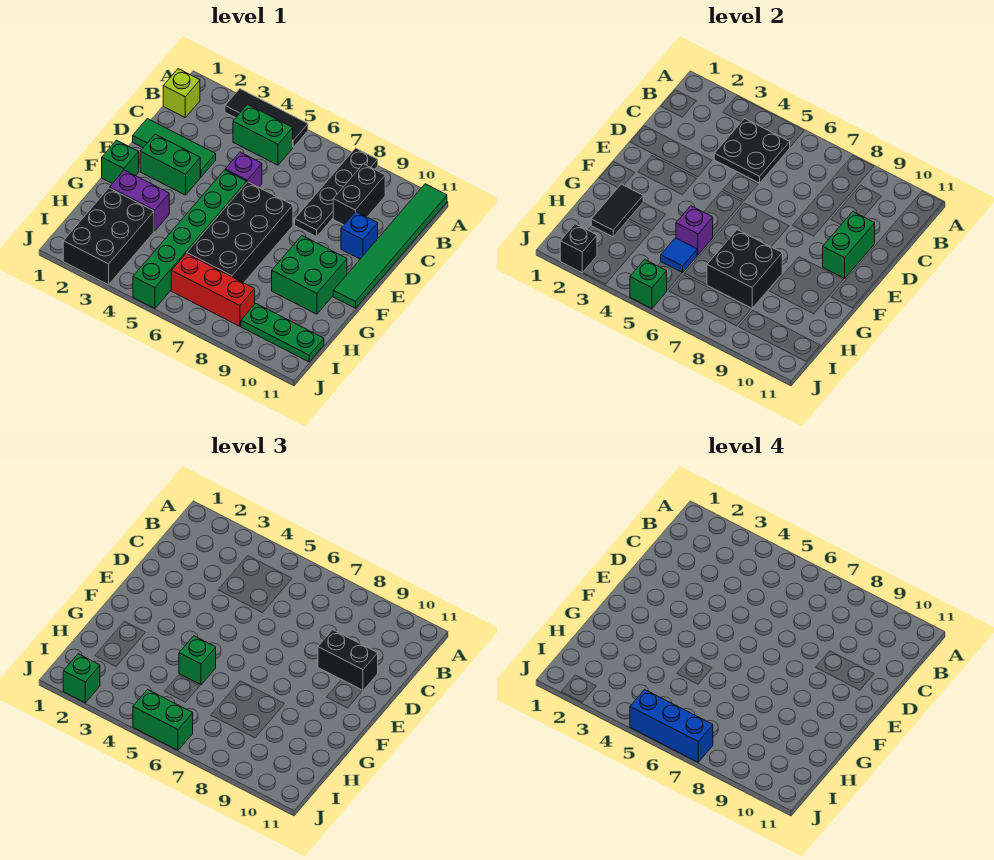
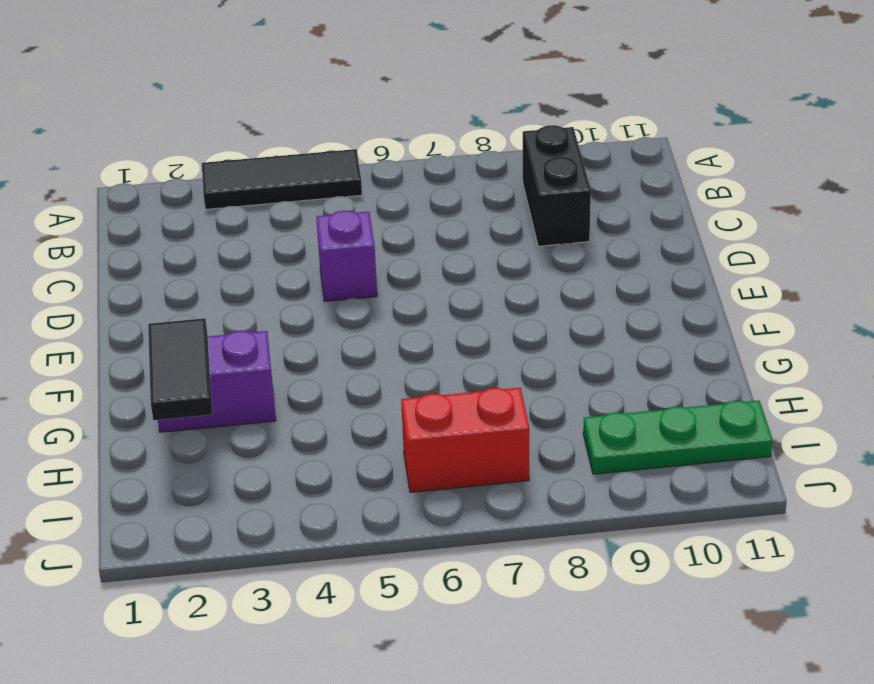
red brick I6:I7 level 1 -> red brick I6:I8 level 1
none -> black plate A8:D8 level 1
none -> green tile A11:F11 level 1
none -> lime brick B1 level 1
none -> green brick B4:B5 level 1

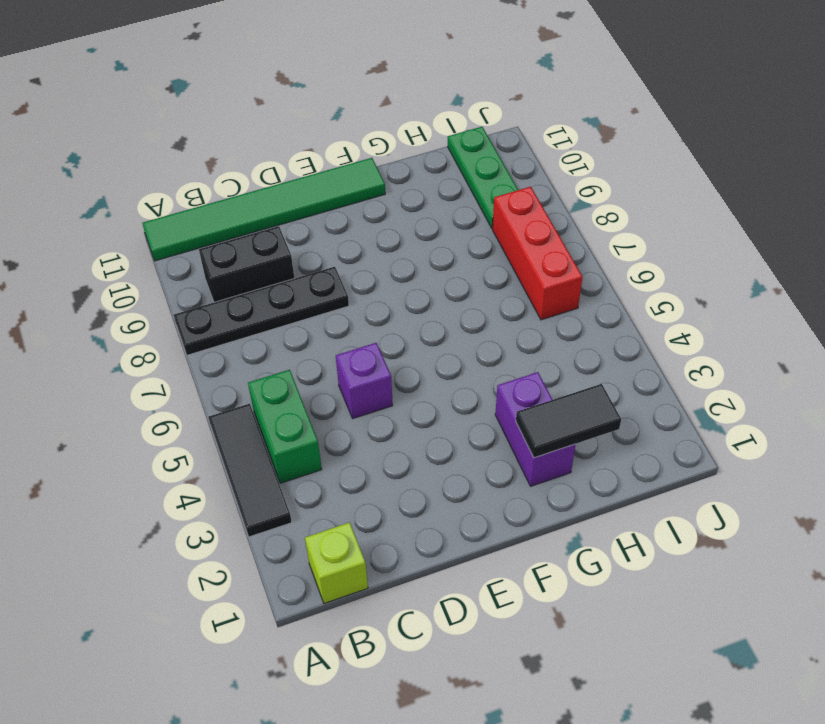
none -> green tile D1:D3 level 1
none -> blue brick D10 level 1
none -> green brick E2:E3 level 1
none -> green brick E5:J5 level 1

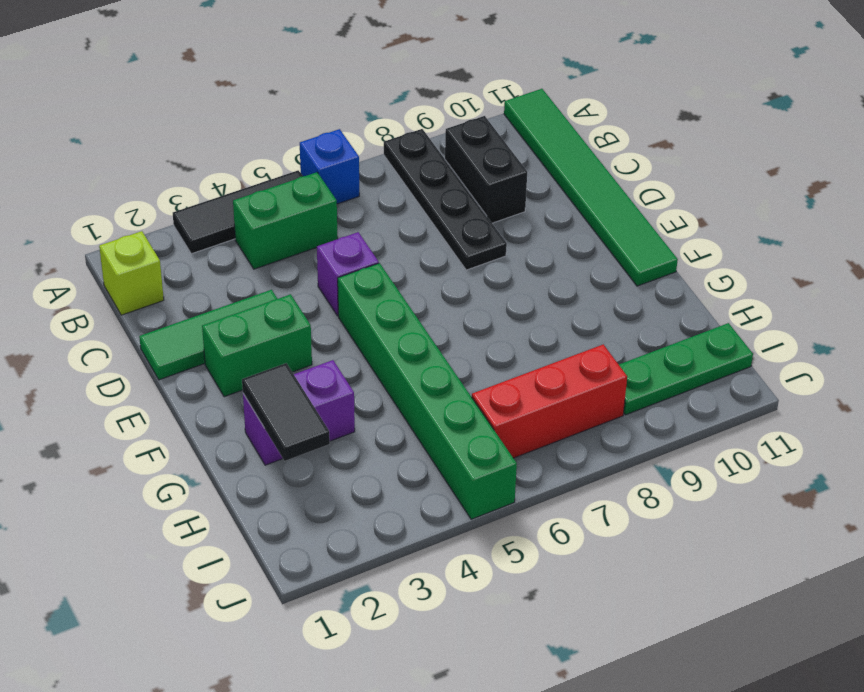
blue brick A6 level 1 -> blue brick D10 level 1
none -> black brick E6:H7 level 1
none -> green brick F1 level 1
none -> green brick F9:G10 level 1
none -> black brick H2:J3 level 1

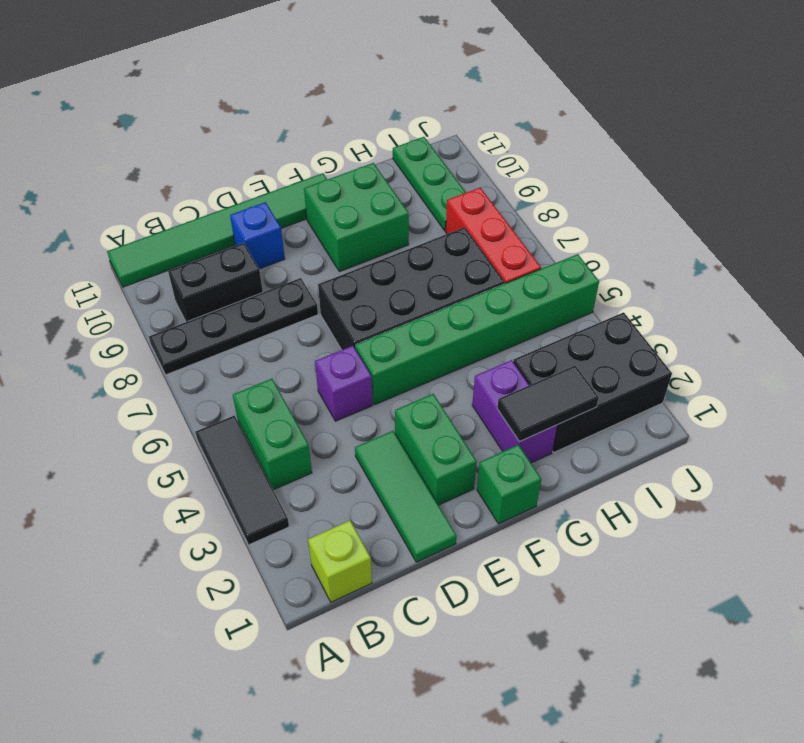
none -> black plate B4:C5 level 2
none -> green brick D10:E10 level 2
none -> purple brick G5 level 2
none -> black brick G7:H8 level 2

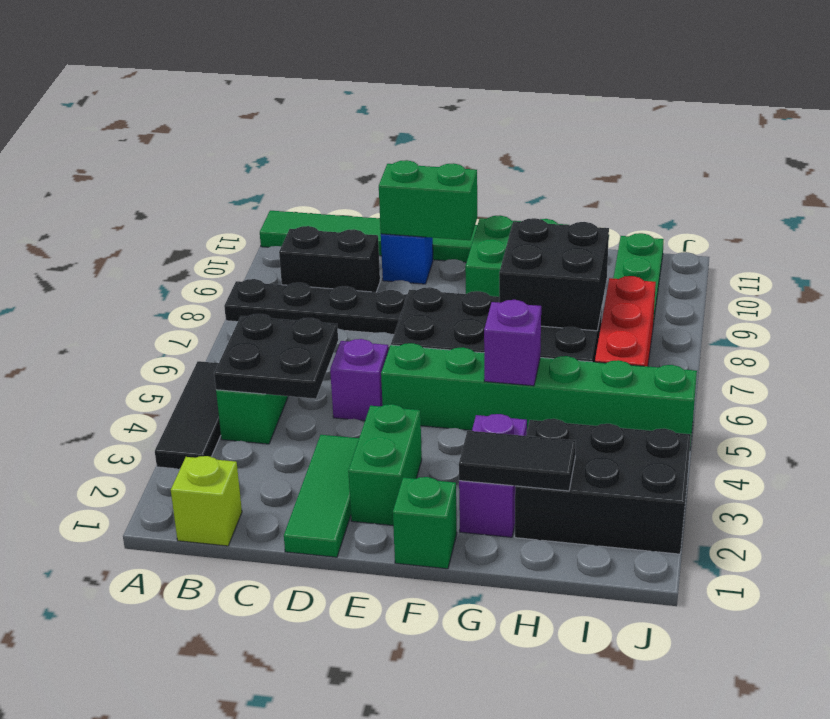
none -> blue tile H5 level 2
none -> black brick J2 level 2
none -> green brick J5 level 2
none -> black brick D9:D10 level 3

